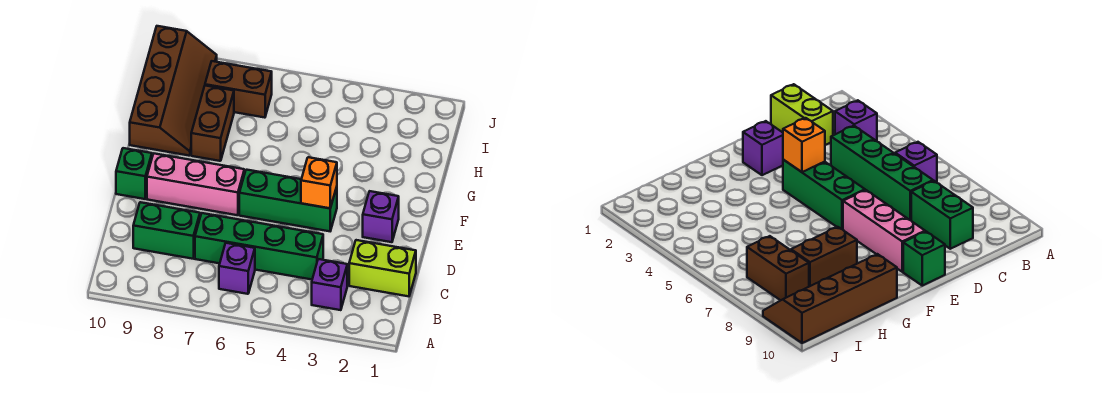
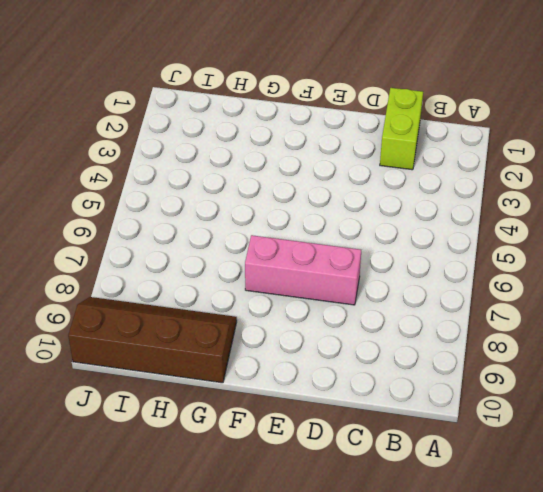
pink brick D7:F7 level 1 -> pink brick E7:E9 level 1
none -> purple brick B3 level 1
none -> purple brick B6 level 1
none -> green brick C4:C7 level 1

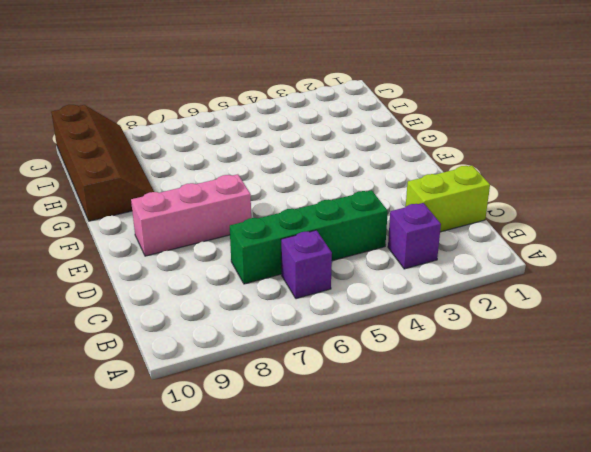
none -> green brick C8:C9 level 1
none -> purple brick E2 level 1
none -> green brick E4:E6 level 1

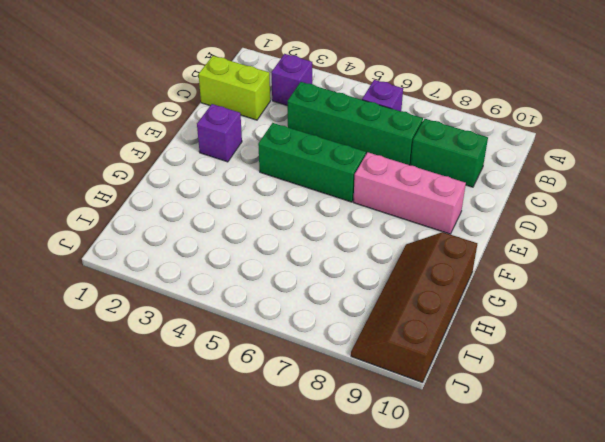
none -> green brick E10 level 1
none -> brown brick G8:H8 level 1
none -> brown brick I7:I8 level 1

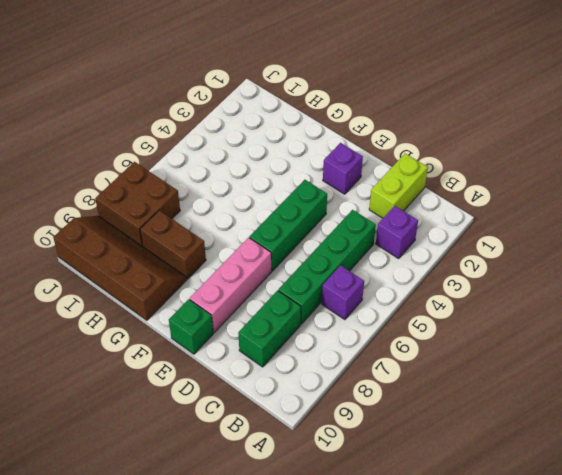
brown brick I7:J8 level 1 -> brown brick I7:I8 level 1
none -> orange brick E4 level 2

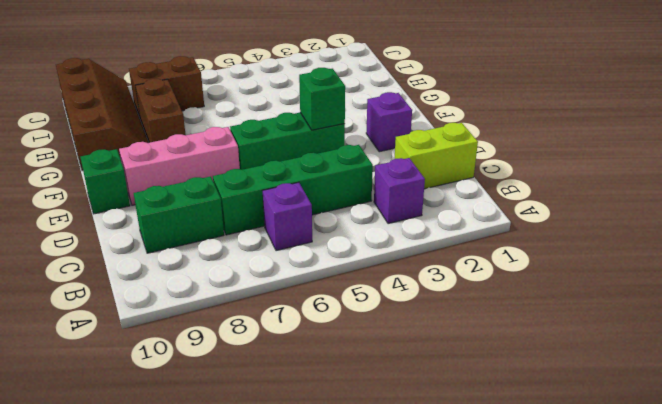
green brick E4 level 2 -> orange brick E4 level 2

